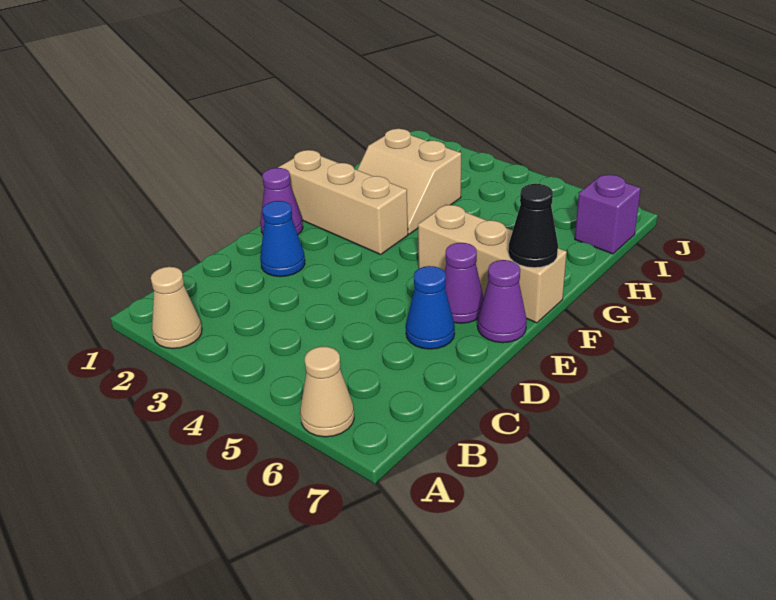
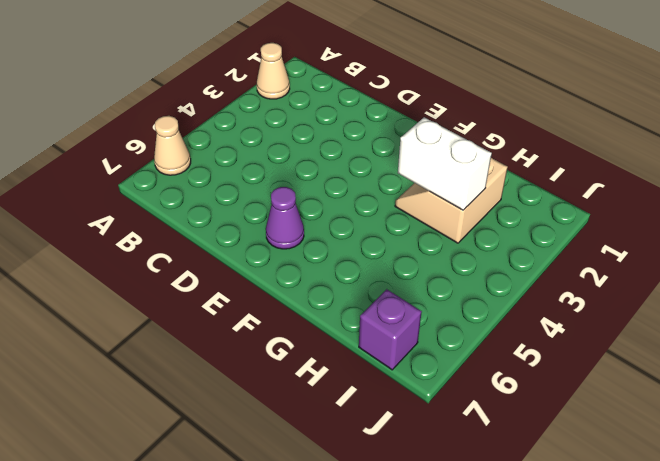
white brick G3:H3 level 2 -> none
none -> blue cone D2 level 1
none -> blue cone D6 level 1
none -> purple cone E1 level 1

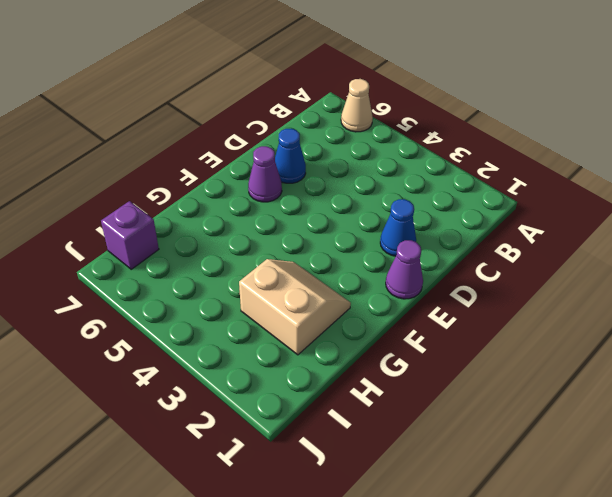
none -> tan cone A2 level 1
none -> purple cone E7 level 1
none -> tan brick F1:F3 level 1

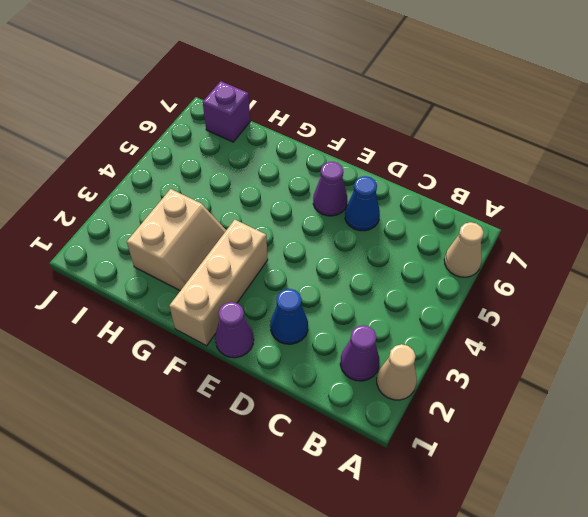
purple cone B2 level 1 -> purple cone E7 level 1
none -> tan brick F5:F7 level 1
none -> black cone F7 level 2

